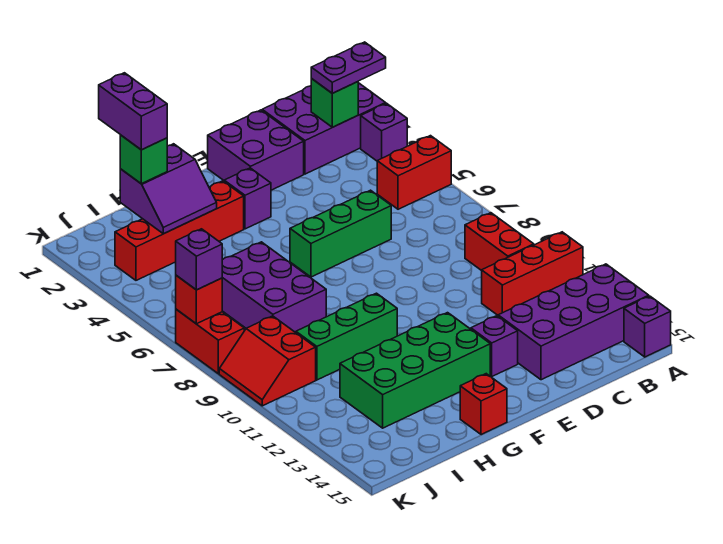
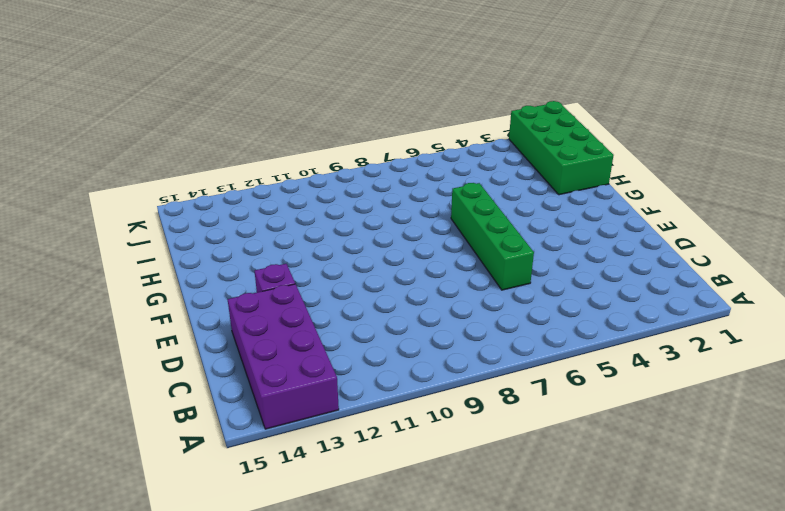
green brick D6:G6 level 1 -> green brick D6:F6 level 1
green brick H1:K2 level 1 -> green brick F12:I13 level 1
none -> purple brick A1:C2 level 1
none -> purple brick A3 level 1
none -> red brick A5:B5 level 1

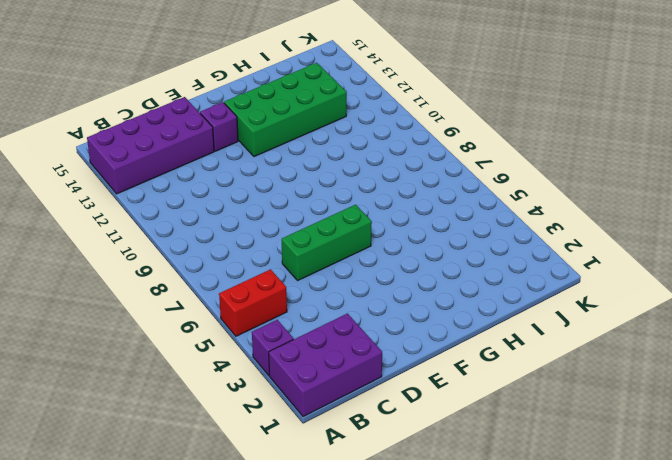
none -> red brick A11:C11 level 1
none -> purple brick A15 level 1
none -> red brick B9:B10 level 1

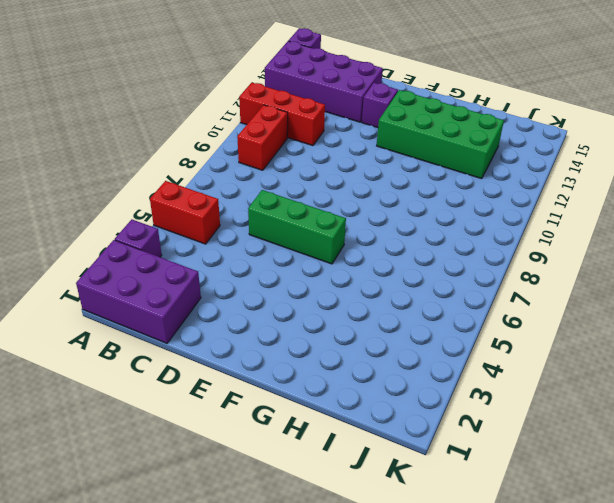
none -> purple brick D1:E2 level 1
none -> purple brick F3 level 1
none -> red brick G3:J3 level 1

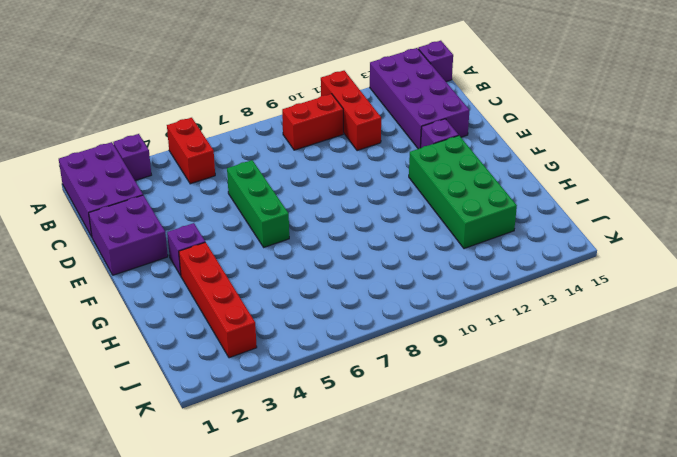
none -> green brick G10:I10 level 1
none -> red brick G15 level 1
none -> purple brick H6:I8 level 1

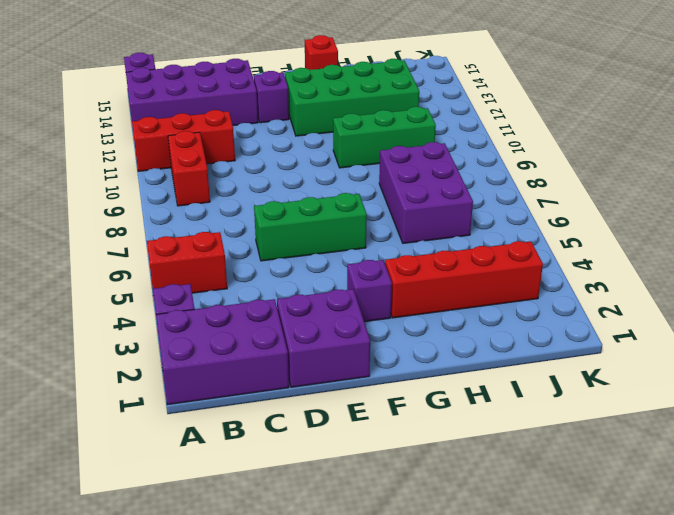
none -> red slope J9:K10 level 1 top J
none -> red brick K7:K8 level 1
none -> green brick B2 level 2

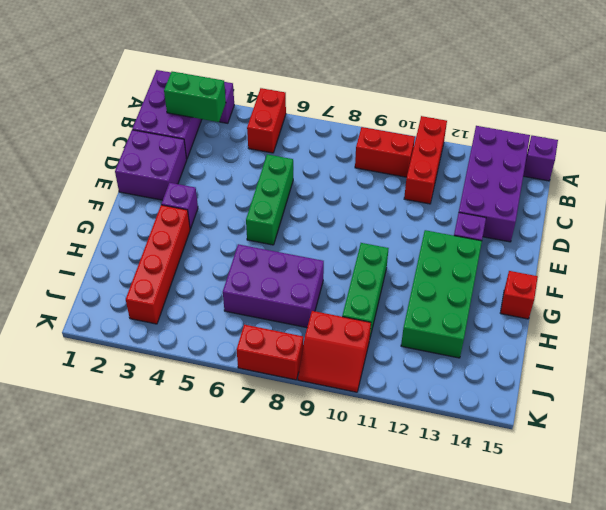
green brick B2:B3 level 2 -> green brick B2 level 2
none -> purple slope H2:I3 level 2 top 2
none -> red brick K7 level 2
none -> purple plate A2:B2 level 3

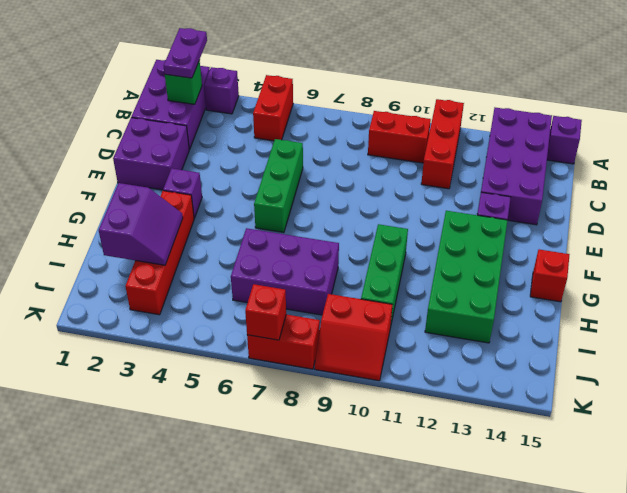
none -> green brick I2 level 3
none -> purple brick K7 level 3
none -> purple brick I1:I2 level 4

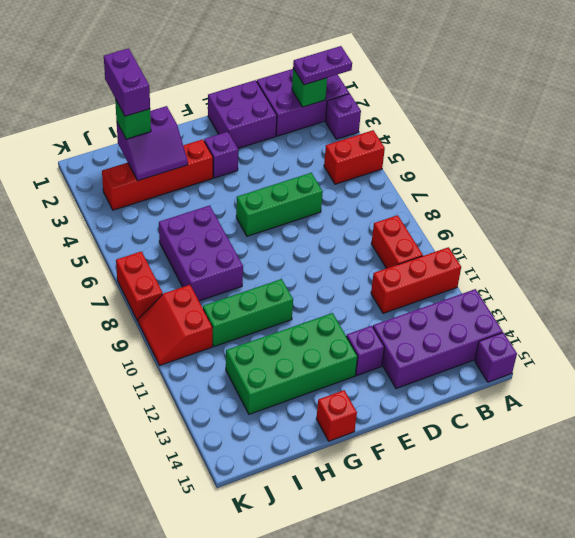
none -> red brick K7 level 2
none -> purple brick K7 level 3

